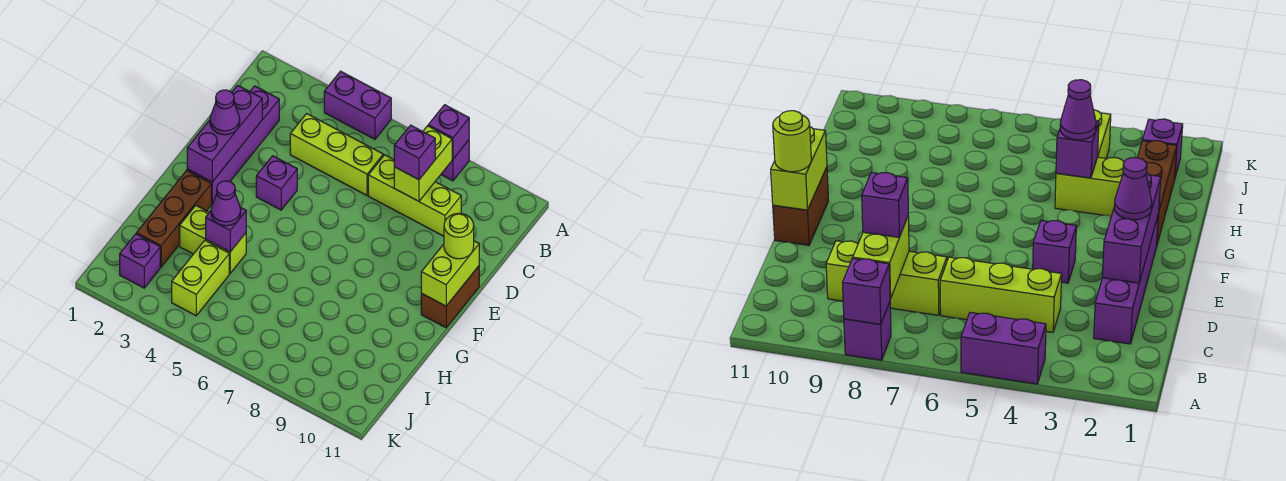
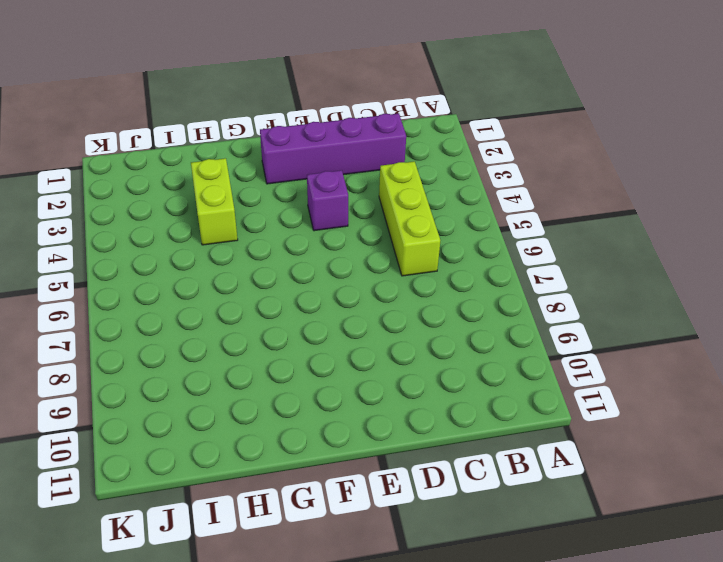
none -> purple brick A4:A5 level 1
none -> purple brick A8 level 1
none -> lime brick C7:C9 level 1

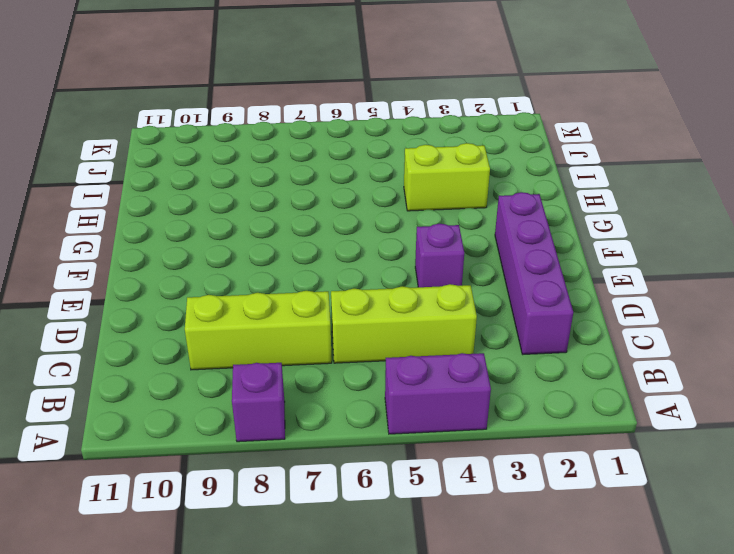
none -> brown brick E11:F11 level 1
none -> brown brick G2:I2 level 1
none -> lime brick I4:J4 level 1

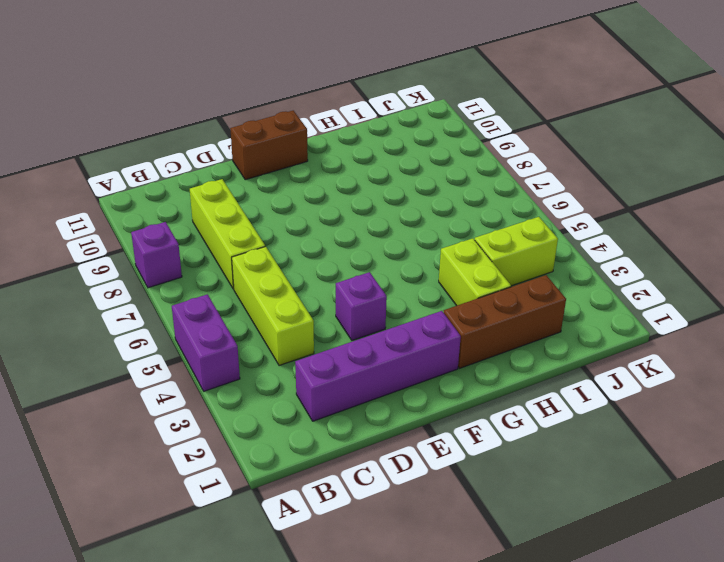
none -> purple brick J2 level 1
none -> purple brick A8 level 2
none -> lime brick B8:C8 level 2

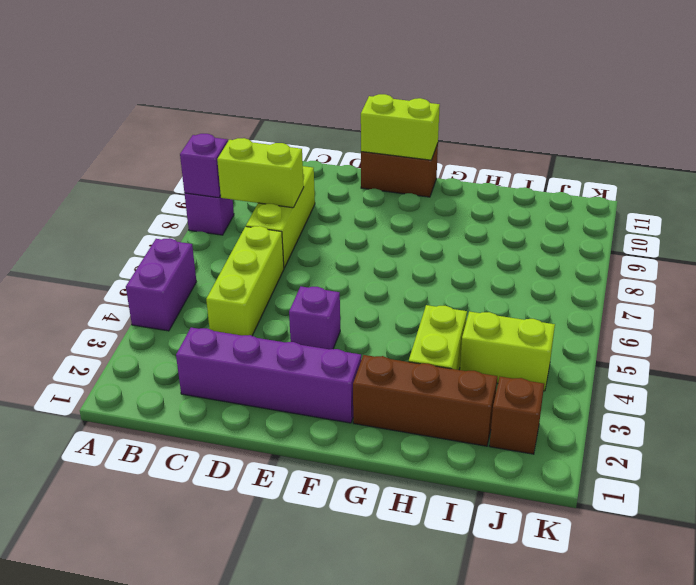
brown brick J2 level 1 -> purple brick J2 level 1
none -> purple brick D2:F2 level 2
none -> purple brick H4 level 2
none -> purple brick C8 level 3

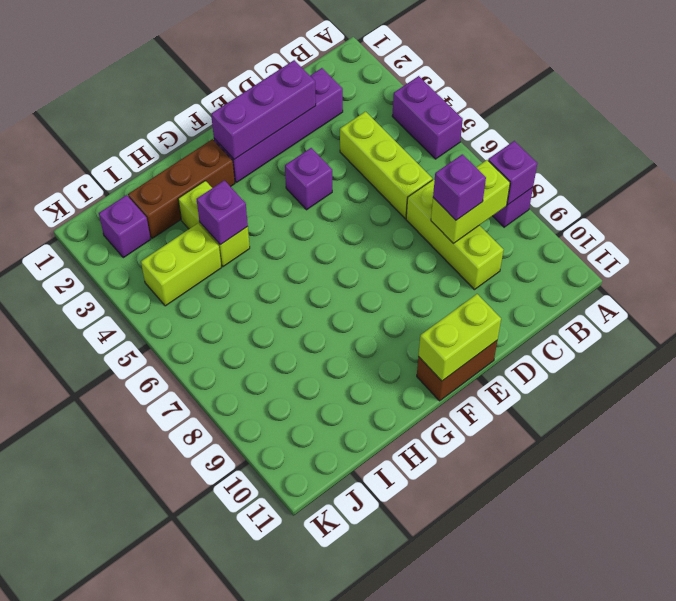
none -> purple cone E2 level 3
none -> lime round brick E11 level 3
none -> purple cone H4 level 3

